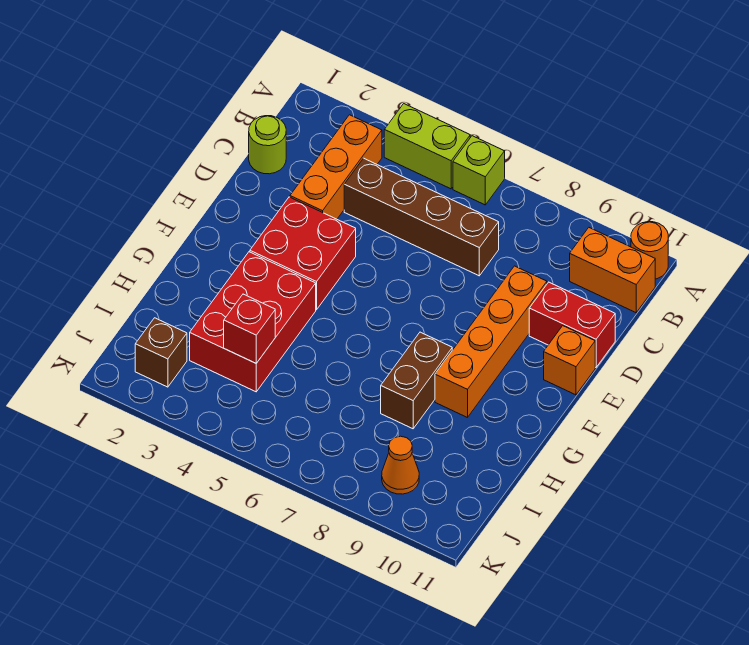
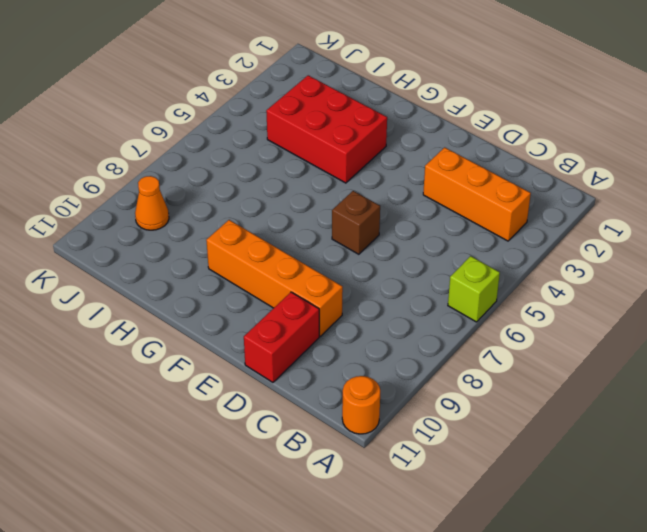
brown brick E6 level 1 -> brown brick J2 level 1
none -> lime brick A4:A5 level 1
none -> orange brick B10:B11 level 1
none -> lime round brick C1 level 1

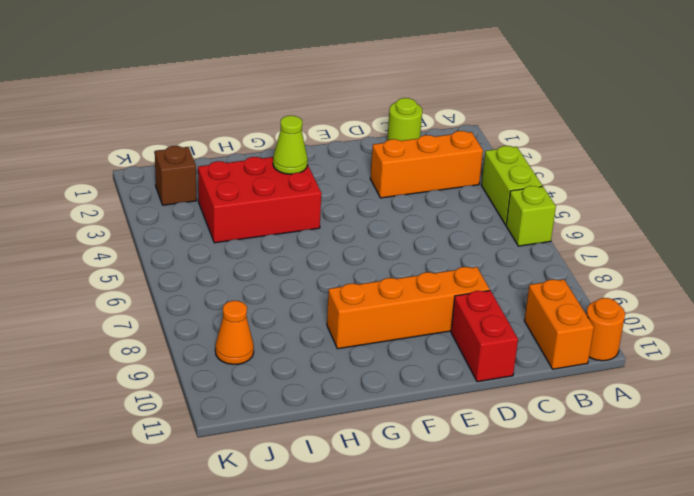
lime cone G3 level 2 -> none
none -> brown brick C4:C7 level 1
none -> red brick E3:F4 level 1
none -> orange brick E11 level 1

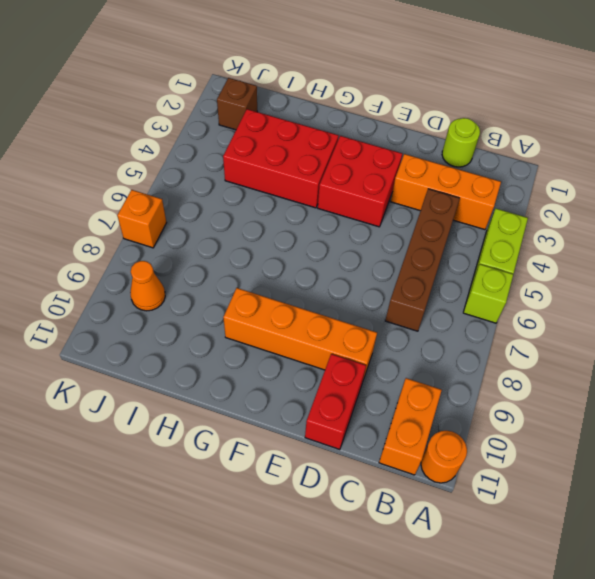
orange brick K7 level 1 -> orange brick E11 level 1
none -> brown brick G8:H8 level 1
none -> red brick I4 level 2

